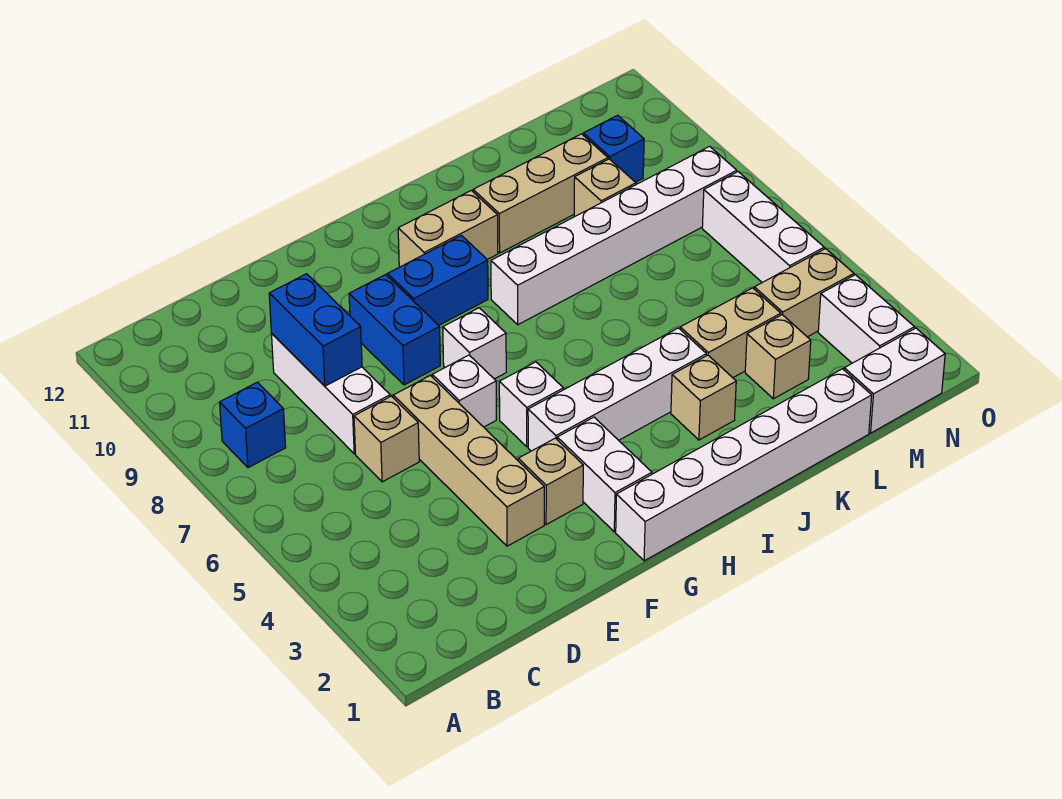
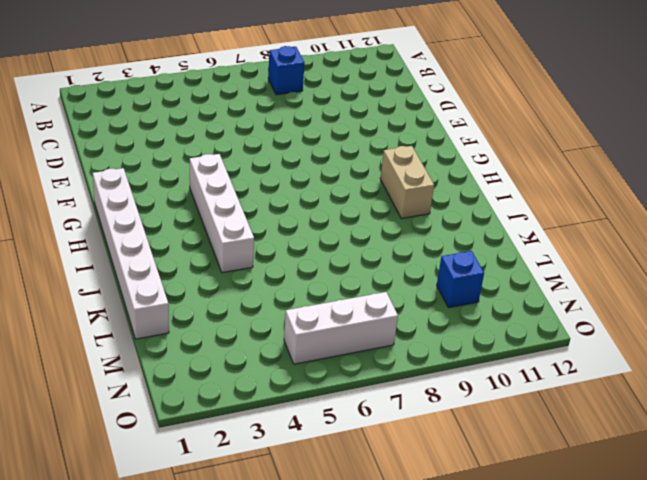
none -> tan brick D6 level 1
none -> white brick D7:D9 level 1
none -> tan brick E3:E6 level 1

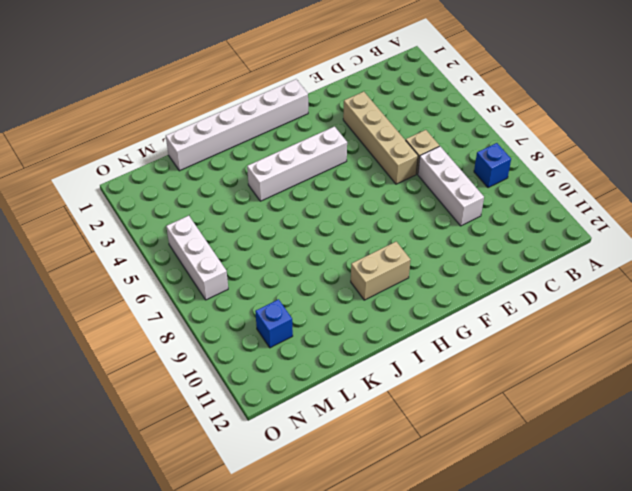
none -> tan brick F3 level 1
none -> white brick F6 level 1
none -> blue brick F8:F9 level 1

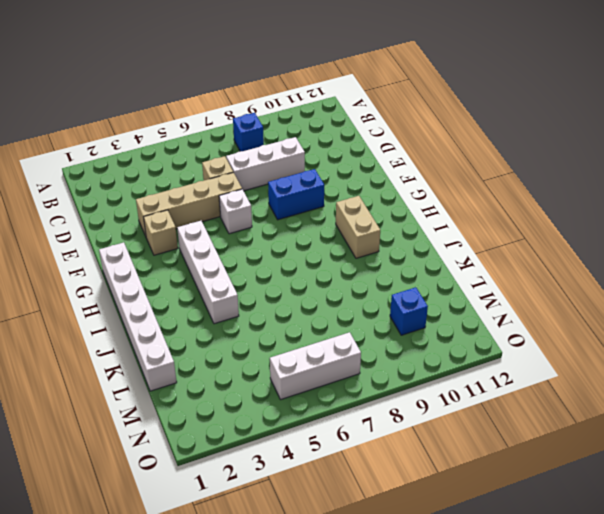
none -> white brick G2:G3 level 1
none -> white brick G5 level 1
none -> white brick G7 level 1

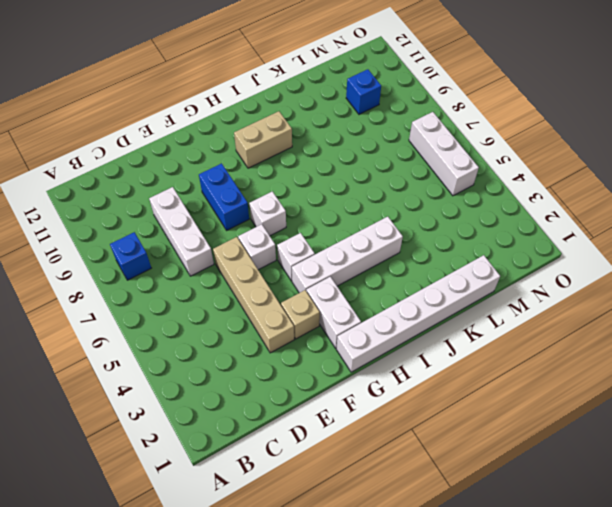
none -> tan brick D6 level 1
none -> blue brick G9:H9 level 1
none -> white brick I8:N8 level 1

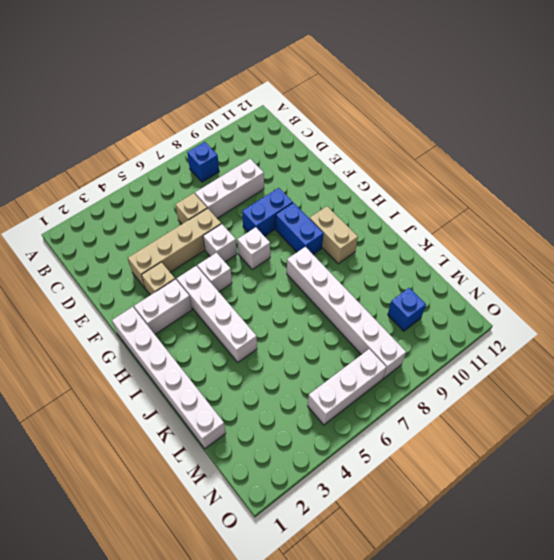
none -> tan brick J3 level 1
none -> tan brick J10:L10 level 1
none -> tan brick K4:L4 level 1

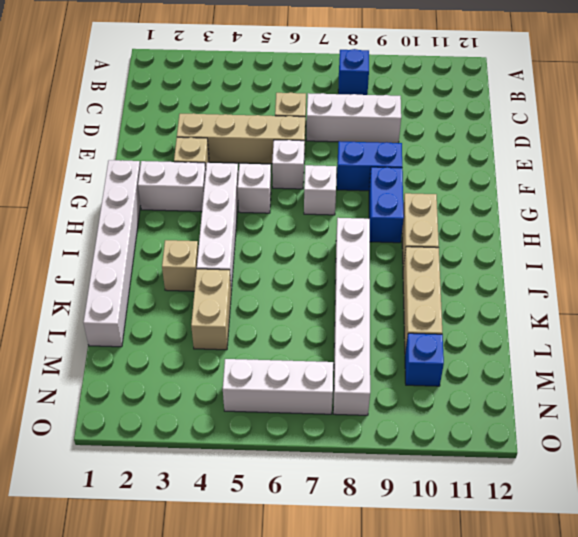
none -> tan brick L3 level 1
none -> tan brick L9 level 1
none -> white brick M1:N1 level 1

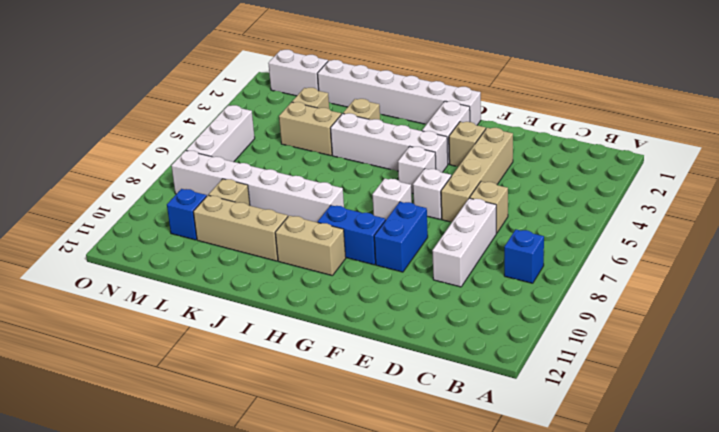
none -> tan brick M4:N4 level 1
none -> white brick N2:N3 level 1
none -> blue brick D8:D9 level 2

